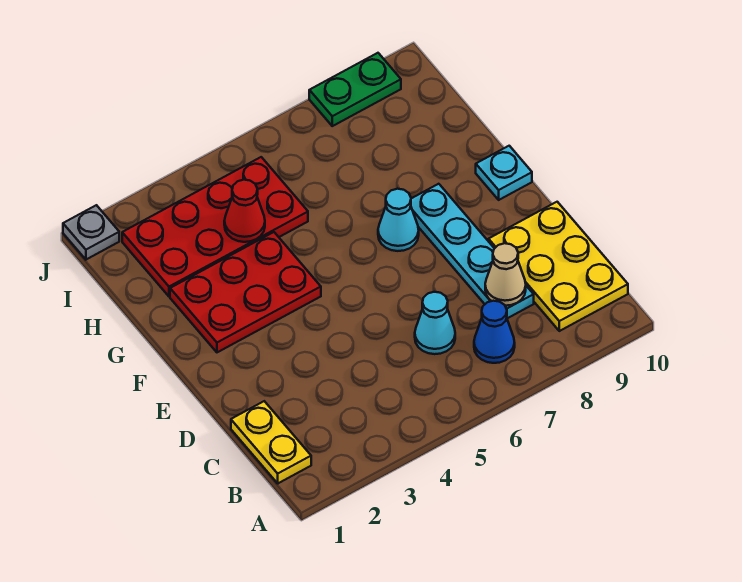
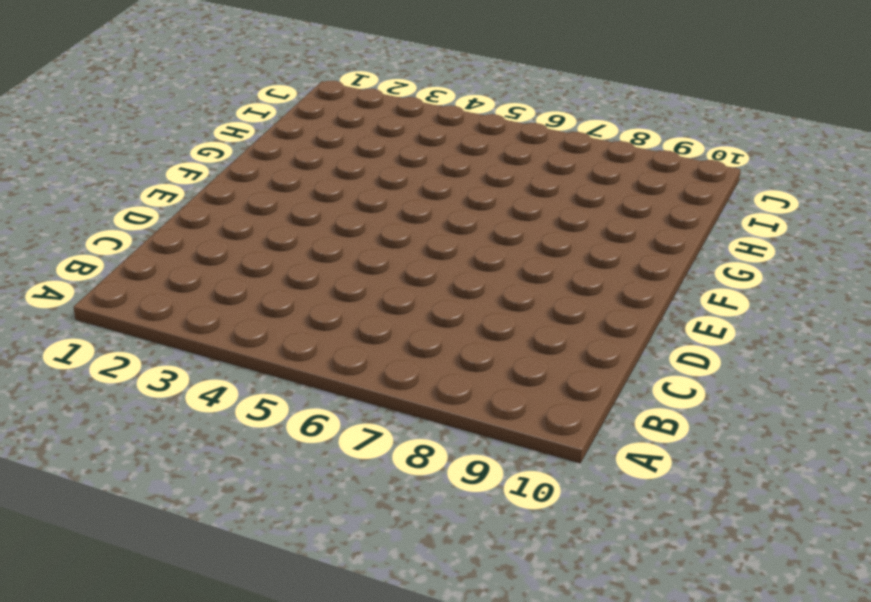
none -> yellow plate B1:C1 level 1
none -> blue cone B7 level 1
none -> yellow plate B9:D10 level 1

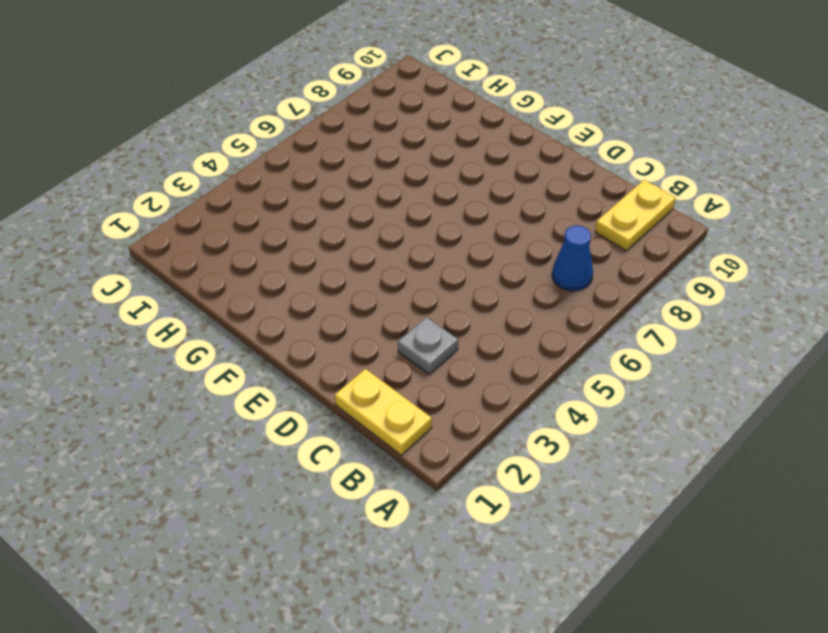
yellow plate B9:B10 level 1 -> yellow plate B9:D10 level 1
grey plate C3 level 1 -> grey plate J1 level 1
none -> cyan cone C6 level 1
none -> cyan plate C8:F8 level 1
none -> red plate F2:G4 level 1

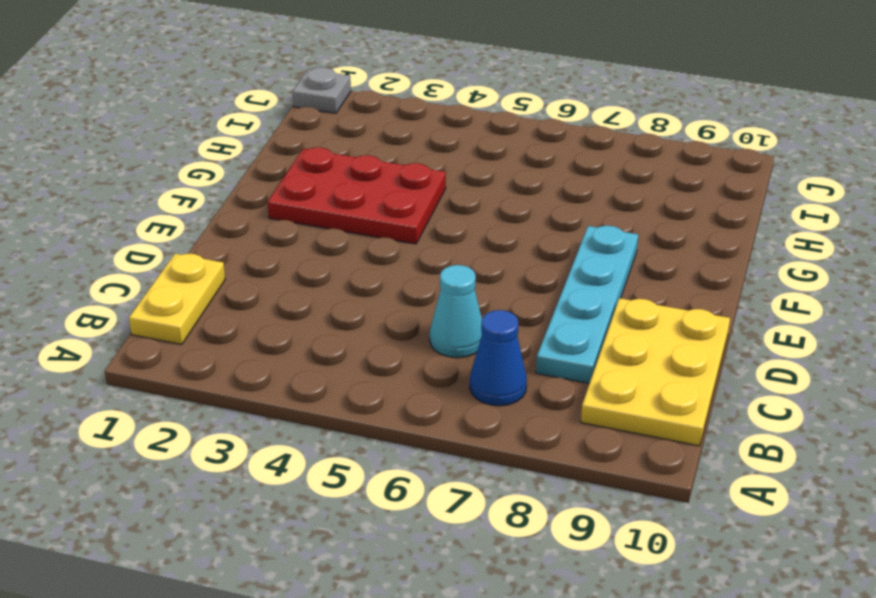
none -> cyan cone F7 level 1
none -> cyan plate F10 level 1
none -> red plate H2:I5 level 1

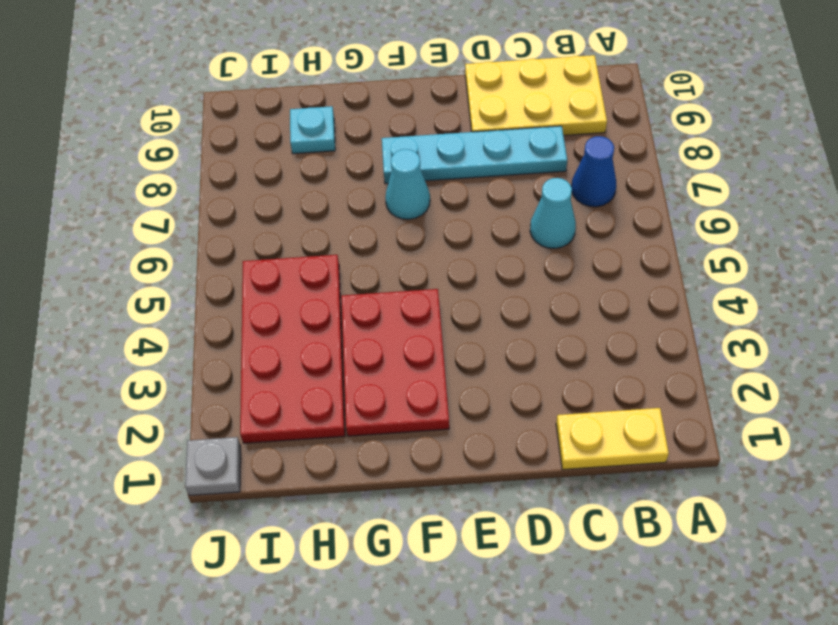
cyan plate H9 level 1 -> cyan plate F10 level 1
none -> green plate J8:J9 level 1
none -> tan cone C8 level 2
none -> red cone H4 level 2

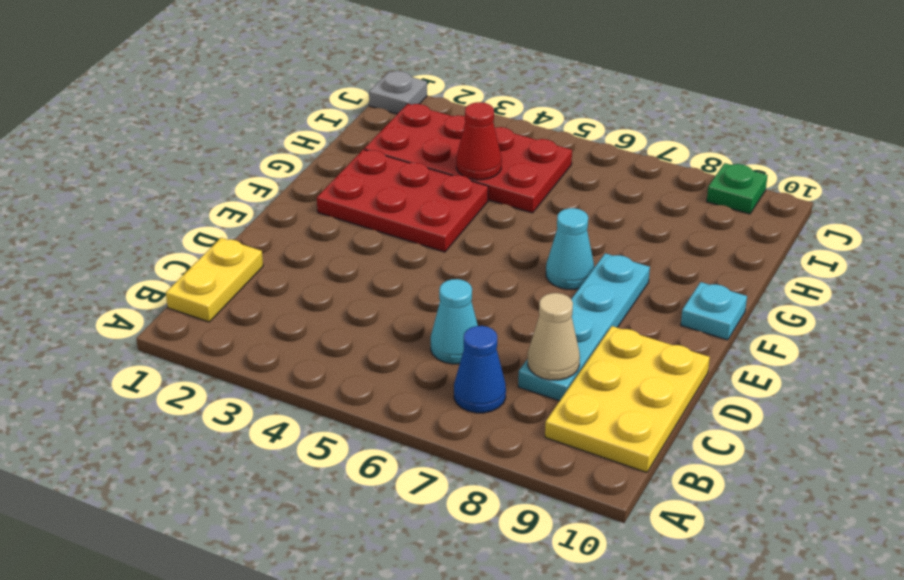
green plate J9 level 1 -> green plate J8:J9 level 1

